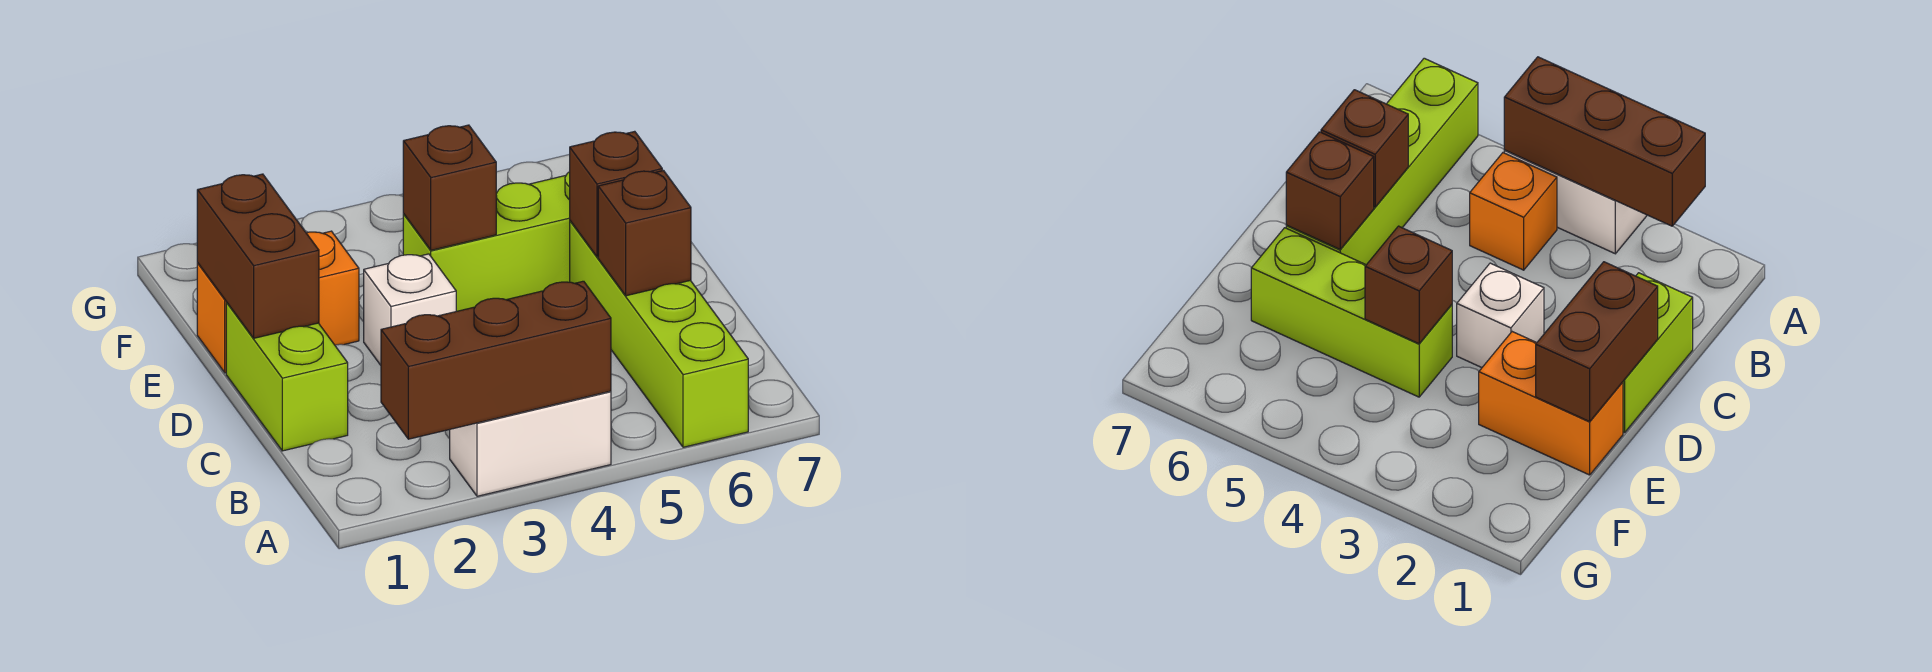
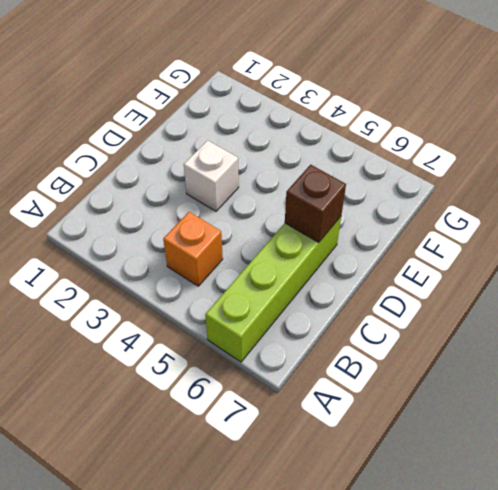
none -> white brick A3:A4 level 1
none -> lime brick C1:D1 level 1
none -> orange brick E1:E2 level 1

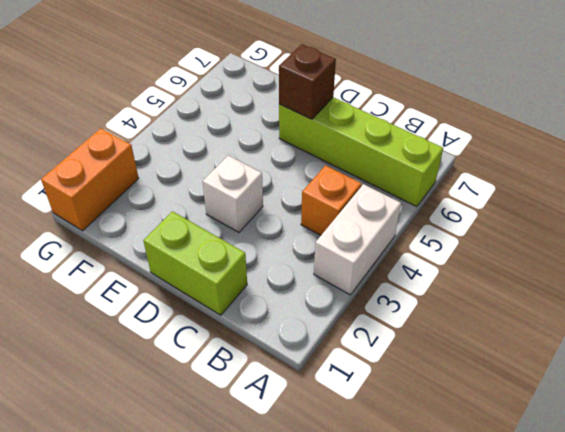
orange brick G1:G2 level 1 -> orange brick E1:E2 level 1
none -> lime brick E4:E6 level 1
none -> brown brick A2:A4 level 2
none -> brown brick C6 level 2

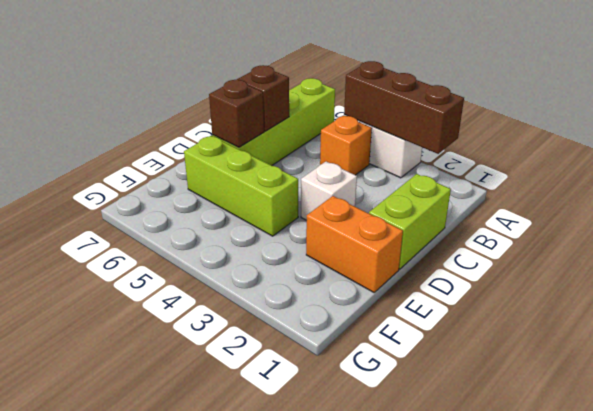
none -> brown brick D1:E1 level 2
none -> brown brick E4 level 2

